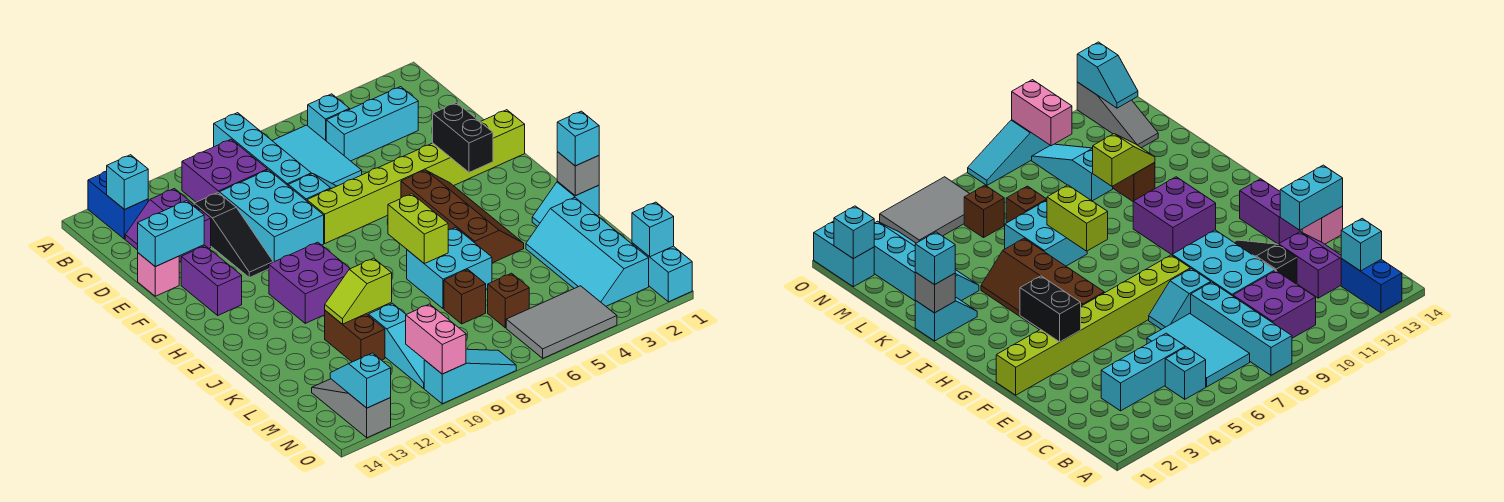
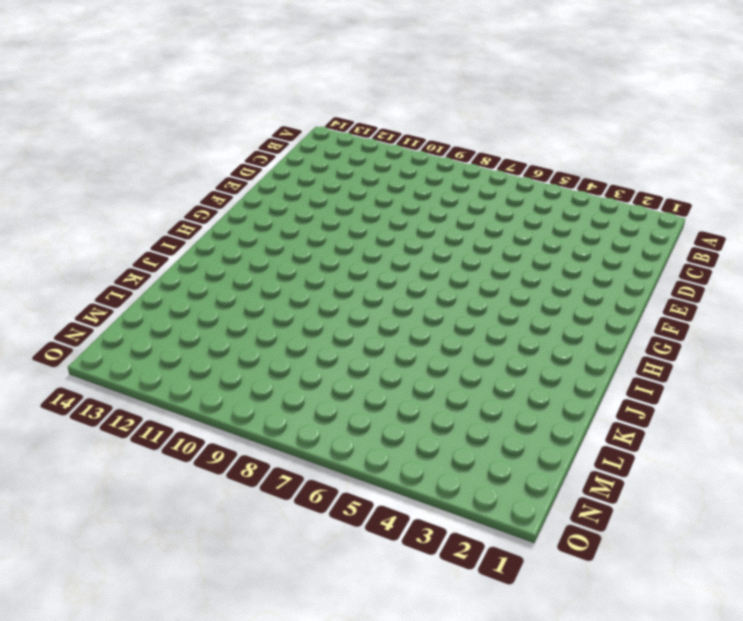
none -> cyan brick A8:D8 level 1
none -> blue brick A13:B13 level 1
none -> cyan brick B5 level 1
none -> cyan tile B6:D7 level 1

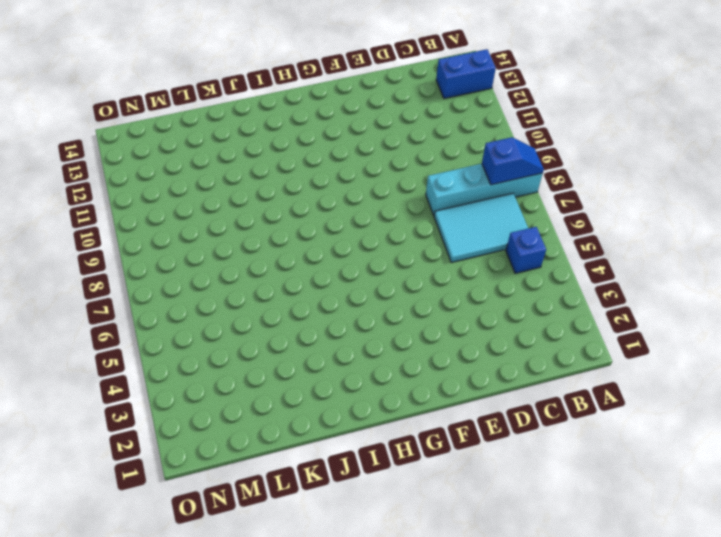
blue slope A8:B8 level 2 top B -> none
blue brick B5 level 1 -> cyan brick B5 level 1
none -> purple brick B9:C10 level 1
none -> cyan brick C3:C5 level 1
none -> purple slope C12:D13 level 1 top 12
none -> cyan brick D9:F10 level 1

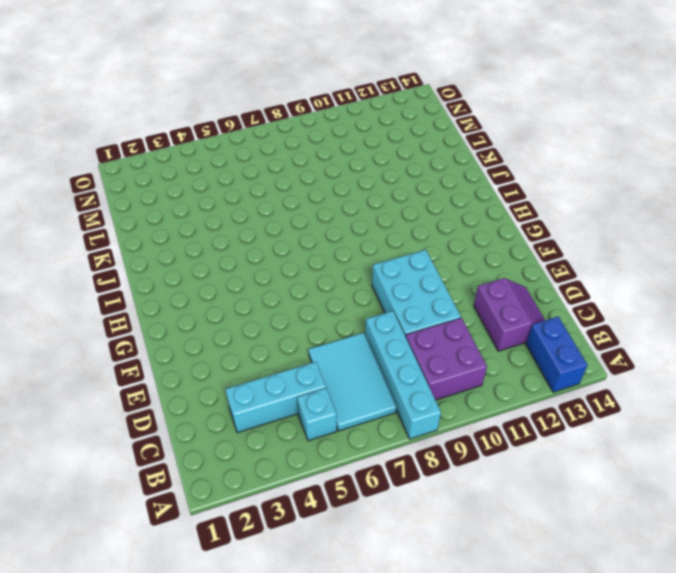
none -> black slope D11:F11 level 1 top D
none -> cyan slope E7:E8 level 1 top 8
none -> pink brick E14 level 1
none -> lime brick F1:F8 level 1

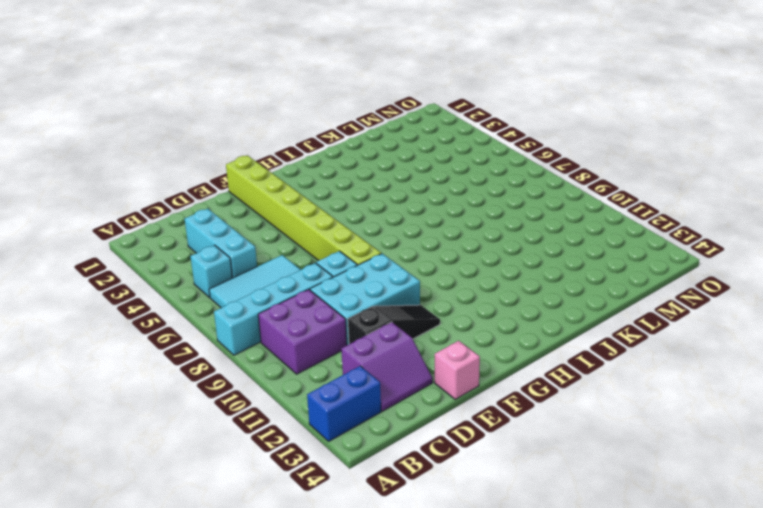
none -> purple brick F13:G13 level 1
none -> brown slope G4:J5 level 1 top 5
none -> purple brick H10:I11 level 1
none -> cyan slope J1:J2 level 1 top 1

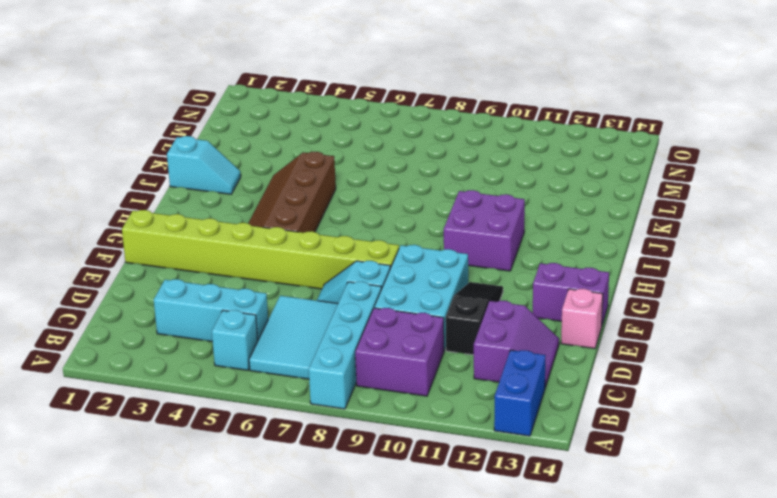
purple brick F13:F14 level 1 -> purple brick F13:G13 level 1
none -> cyan brick J6:K7 level 1
none -> cyan slope K2:N3 level 1 top 2
none -> brown brick K11:L11 level 1
none -> brown brick L7 level 1

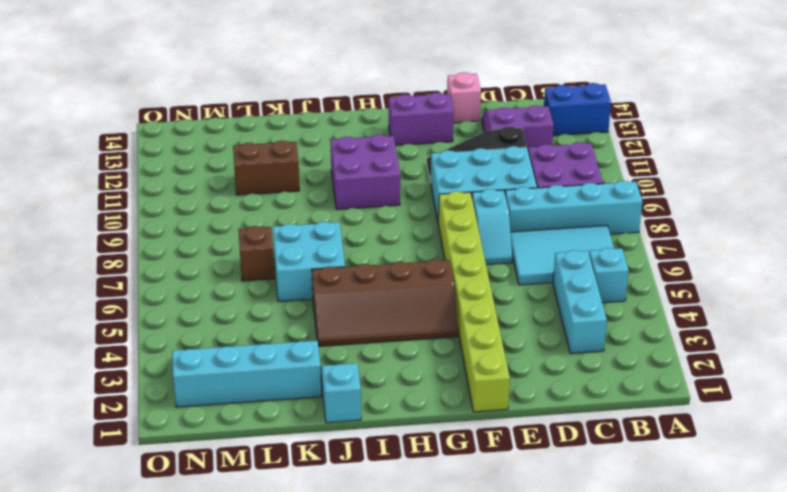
none -> cyan slope L10:N10 level 1 top L
none -> brown brick M6 level 1
none -> grey slope M13:O13 level 1 top O
none -> cyan brick N1:O1 level 1

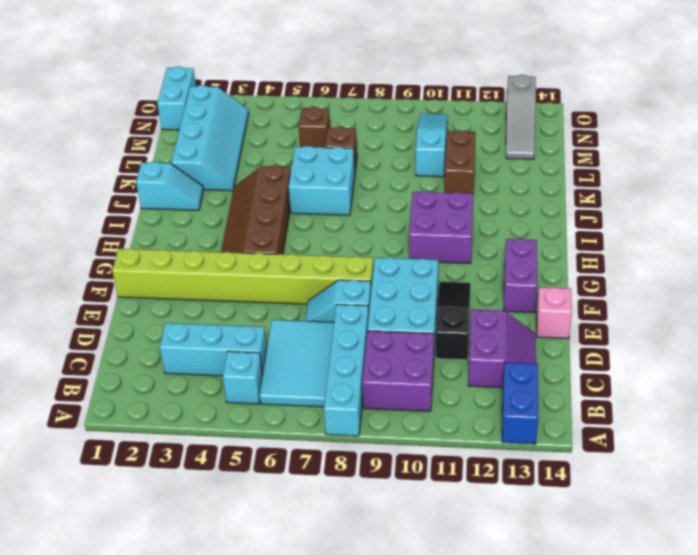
none -> grey tile N4:O6 level 1
none -> cyan slope O8:O10 level 1 top 10
none -> cyan brick B13 level 2
none -> cyan brick E13:E14 level 2

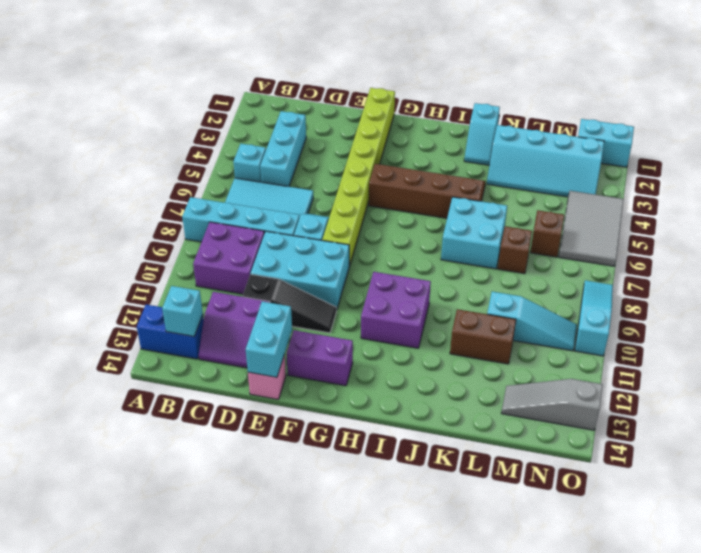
none -> black brick F3:G3 level 2
none -> lime brick I7:J7 level 2
none -> grey brick J1 level 2
none -> lime slope K10:K11 level 2 top 10

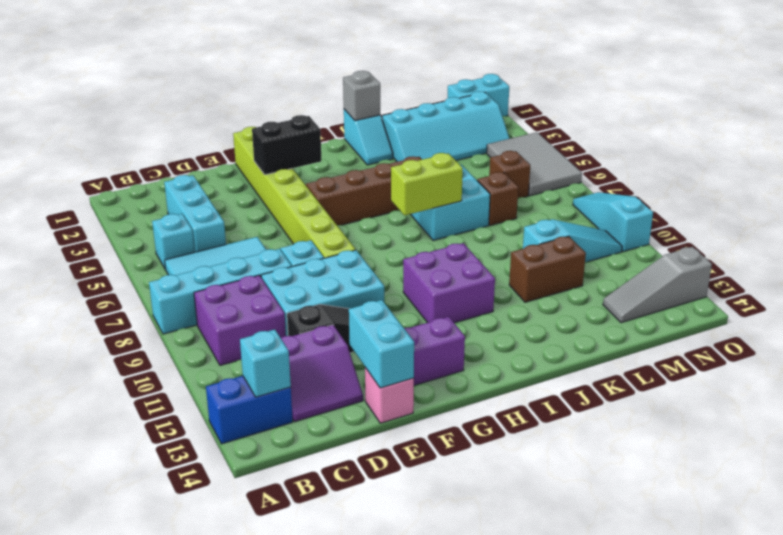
none -> lime slope K10:K11 level 2 top 10
none -> cyan brick N1 level 2
none -> pink brick N10:O10 level 2
none -> cyan slope N13:O13 level 2 top O

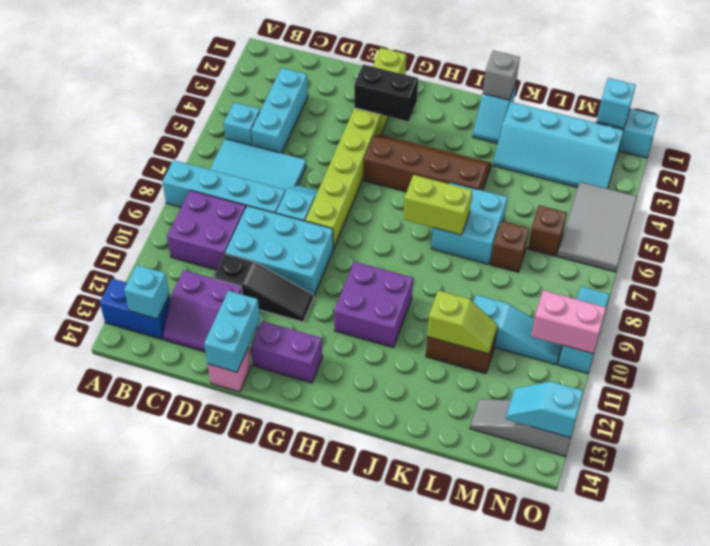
lime slope K11:L11 level 2 top K -> lime slope K10:K11 level 2 top 10
none -> cyan brick J1 level 3

